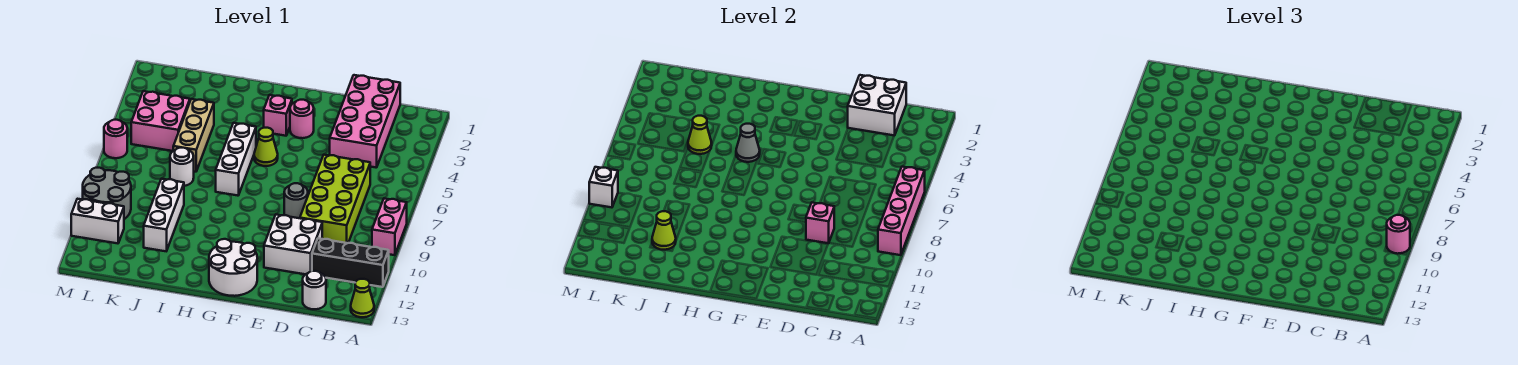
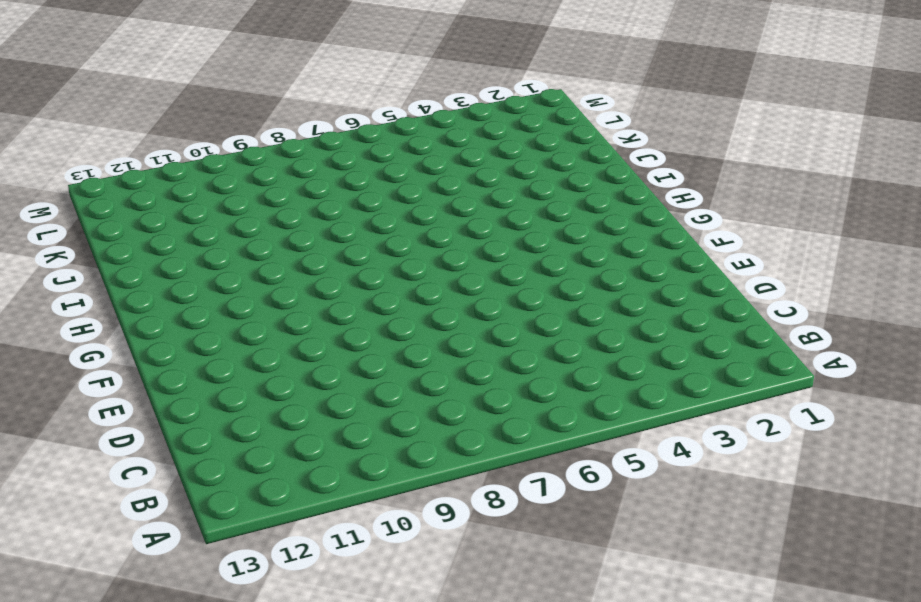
none -> pink brick A8:A9 level 1
none -> black brick A11:C11 level 1
none -> lime cone A13 level 1

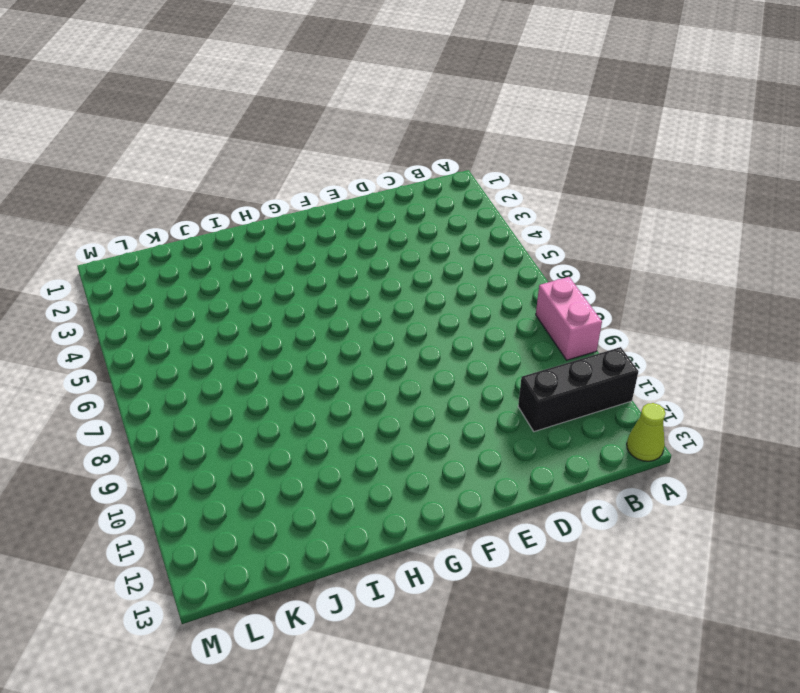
none -> pink brick C1:D4 level 1
none -> lime brick C6:D9 level 1
none -> white round brick C13 level 1

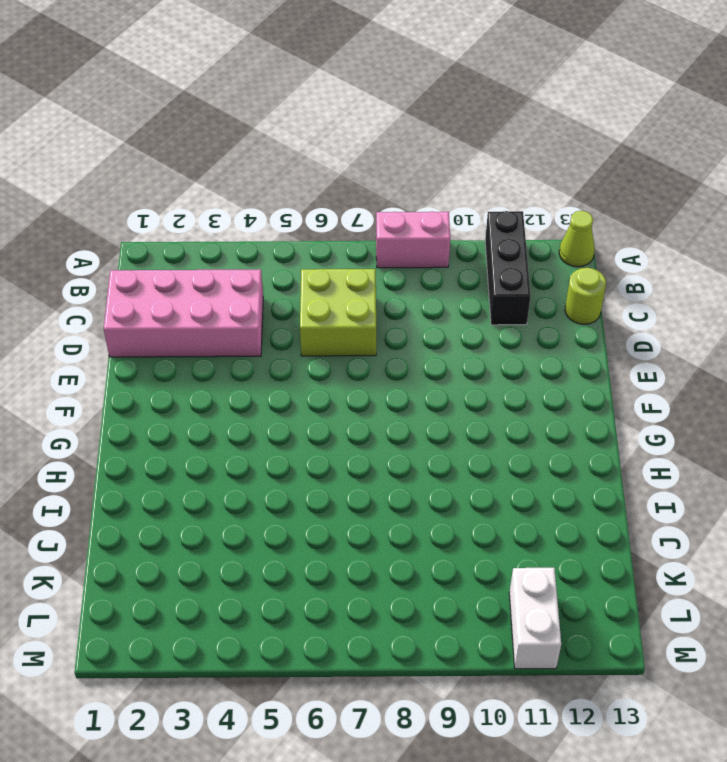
lime brick C6:D7 level 1 -> lime brick C6:D9 level 1
lime round brick C13 level 1 -> white round brick C13 level 1
none -> white brick D10:E11 level 1
none -> grey round brick E8 level 1
none -> pink round brick F3 level 1

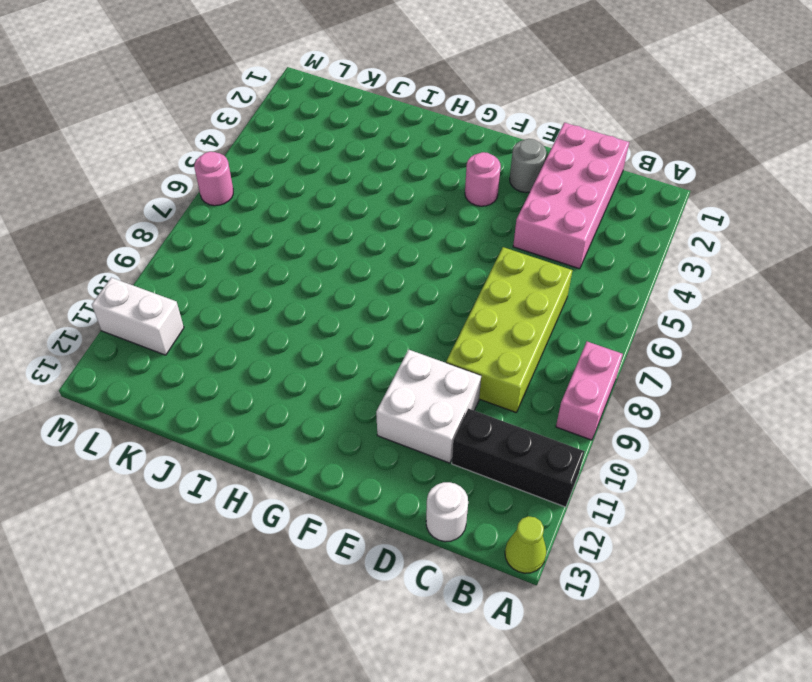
grey round brick E2 level 1 -> grey round brick E8 level 1
none -> white round brick F12:G13 level 1
none -> pink brick G3 level 1
none -> lime cone G5 level 1

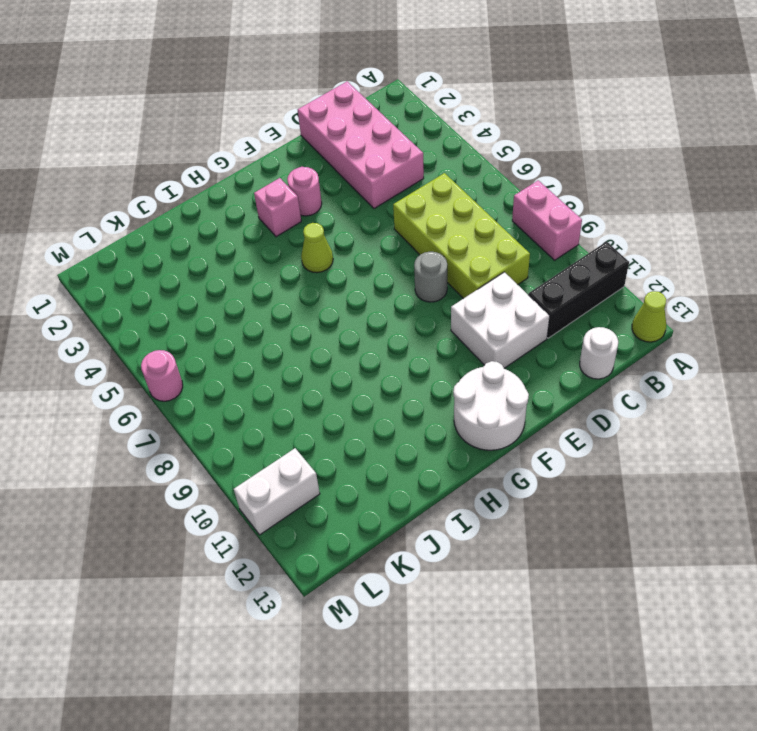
none -> white brick H5:H7 level 1
none -> tan brick J4:J6 level 1
none -> white round brick J7 level 1

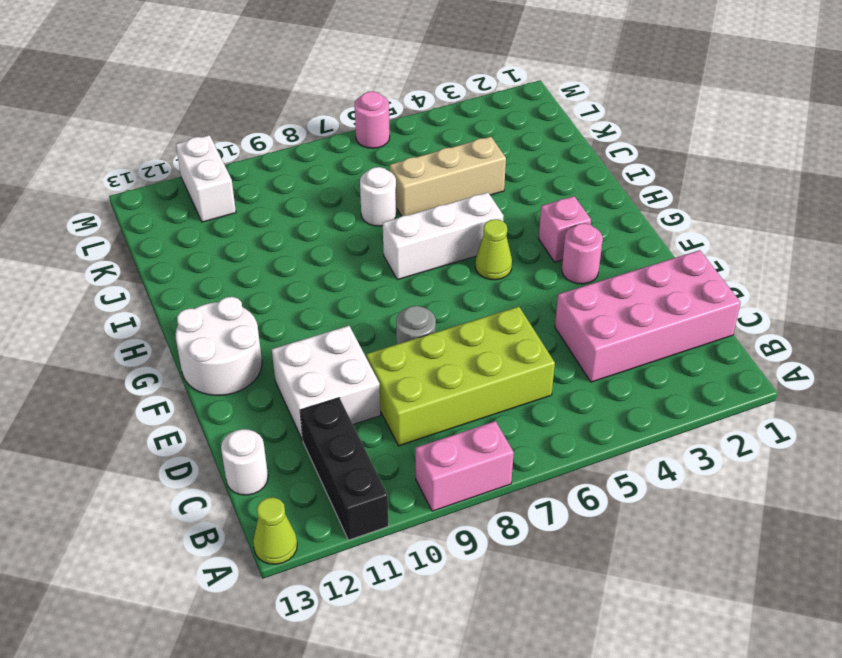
none -> white brick J9:J11 level 1
none -> pink brick K4:L5 level 1
none -> grey round brick L9:M10 level 1

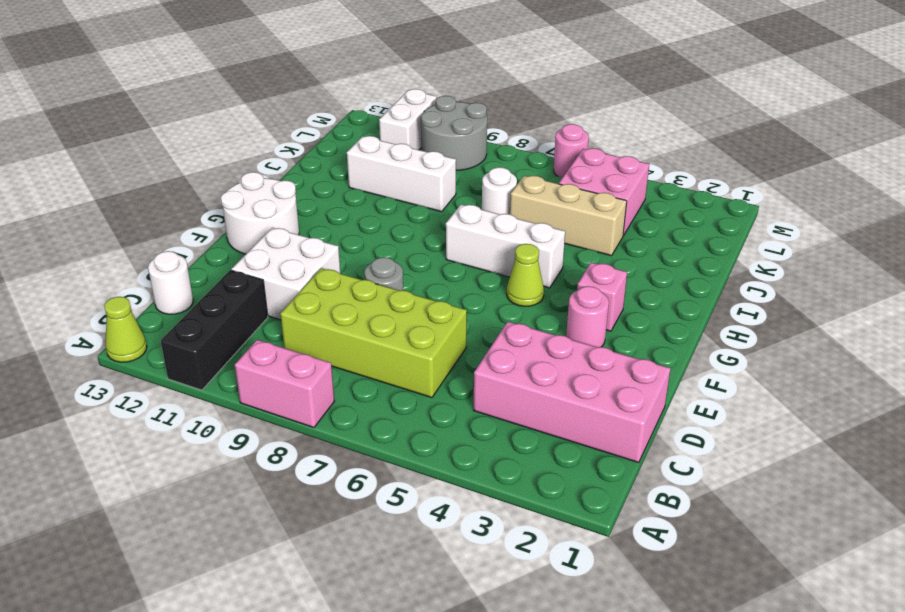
none -> pink brick A6:A9 level 2
none -> white brick C1:D2 level 2
none -> pink brick D9 level 2

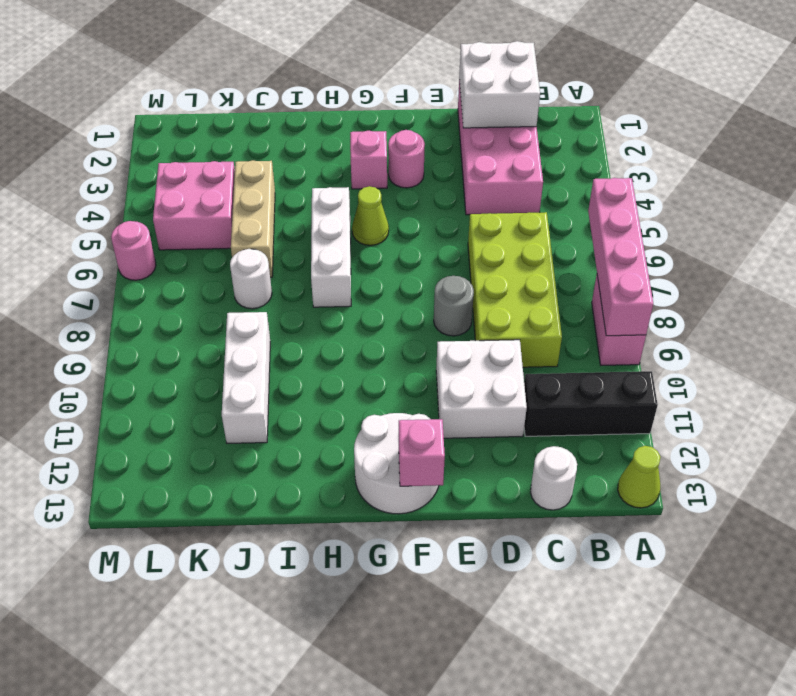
pink brick F13 level 2 -> pink brick D9 level 2
none -> grey round brick L9:M10 level 1
none -> white brick L11:M11 level 1
none -> grey cone H5 level 2

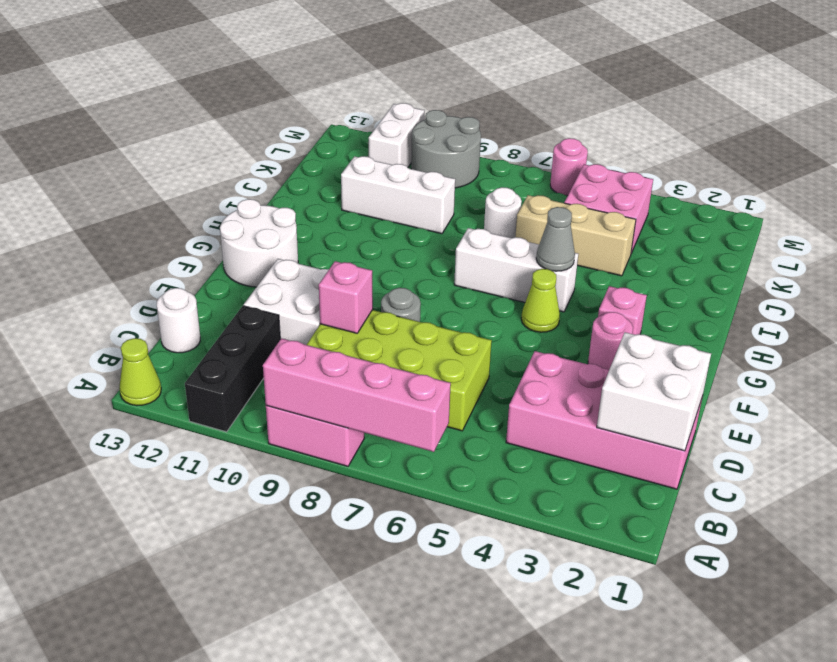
none -> lime cone J5 level 2
none -> lime cone J11 level 2
none -> white brick M9 level 2

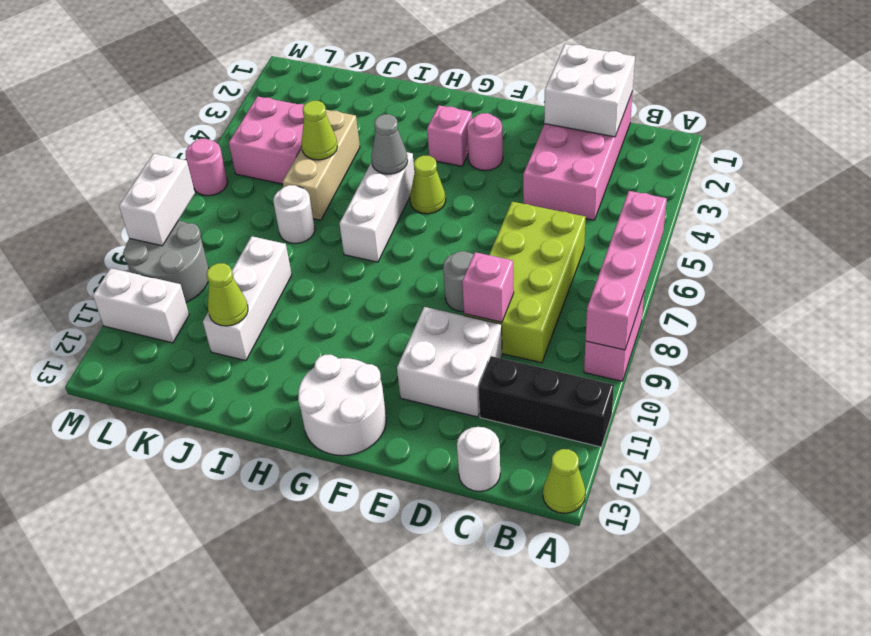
white brick M8:M9 level 2 -> white brick M9 level 2
none -> pink round brick A9 level 3

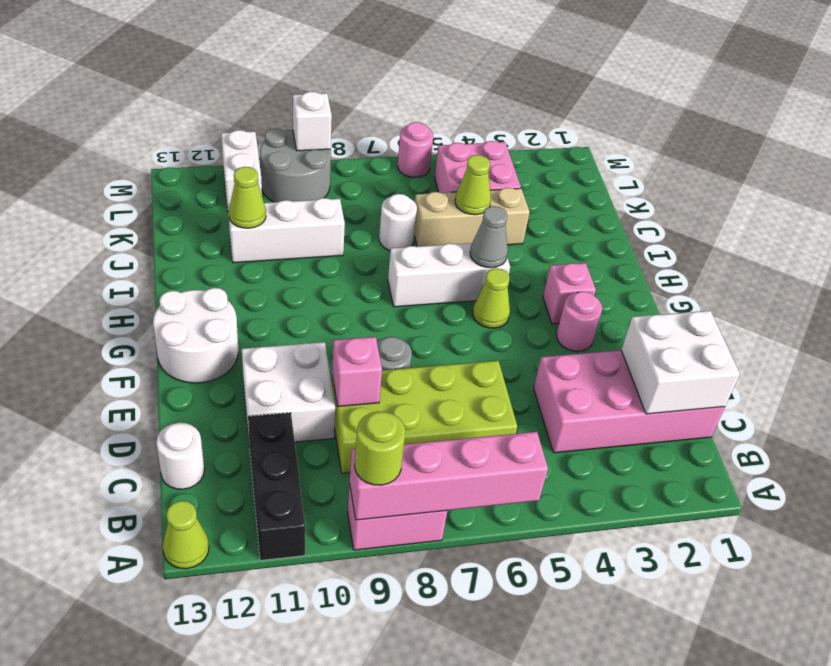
lime round brick A9 level 3 -> pink round brick A9 level 3

